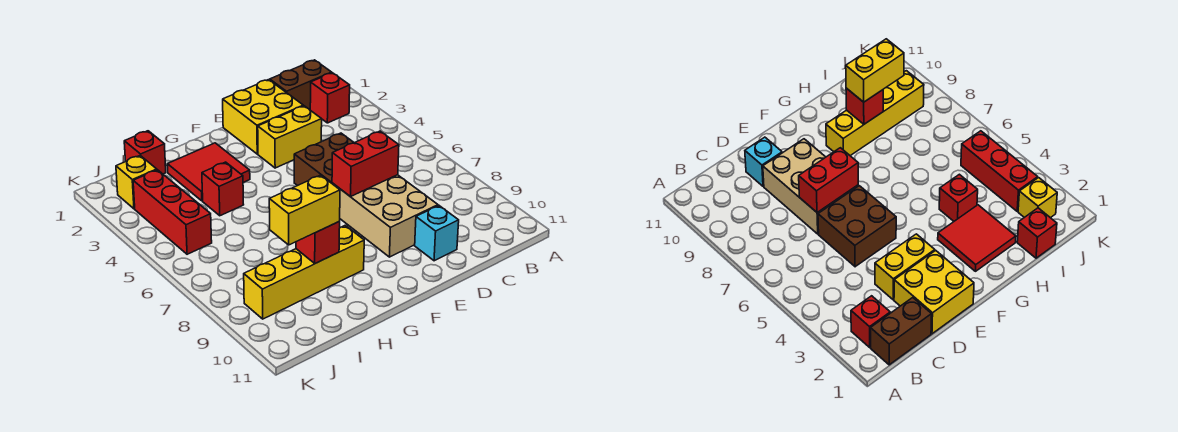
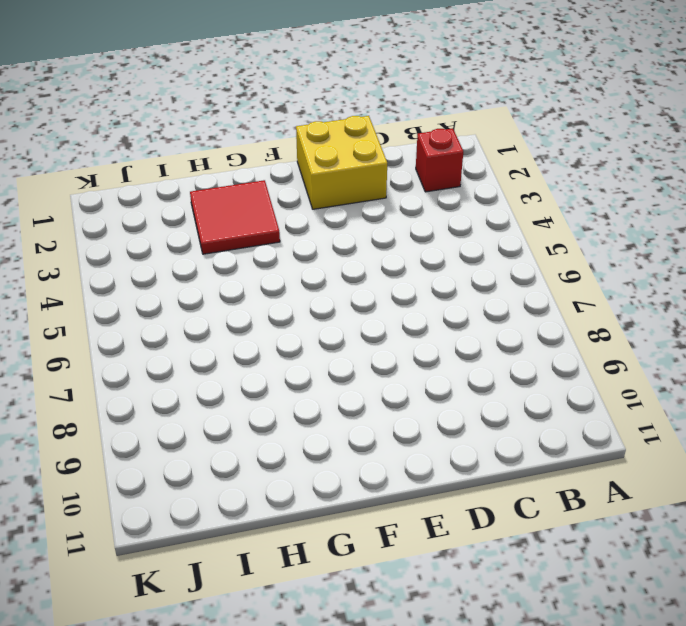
none -> brown brick B1:C1 level 1
none -> yellow brick D3:E3 level 1
none -> brown brick D5:E6 level 1

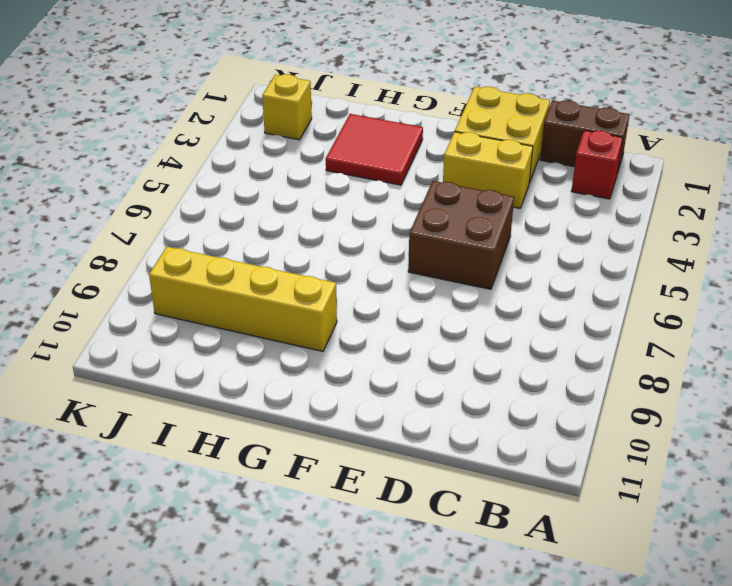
none -> tan brick D7:E9 level 1
none -> cyan brick D10 level 1
none -> red brick H4 level 1

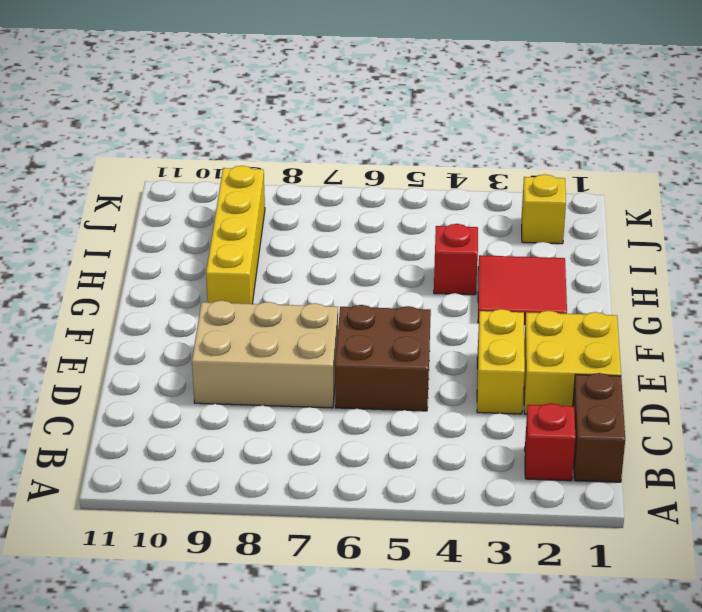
none -> cyan brick D10 level 1
none -> red brick I1 level 1
none -> red brick J3:J5 level 1

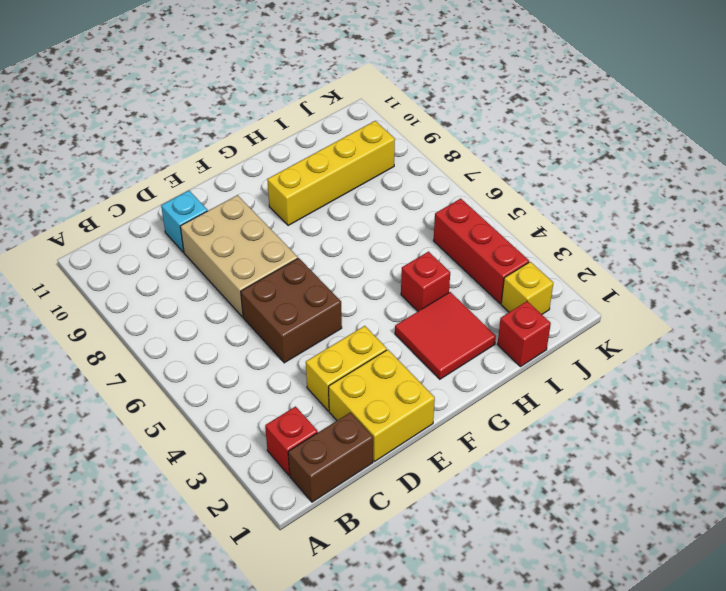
none -> red brick D7:E7 level 2
none -> red brick H9 level 2
none -> yellow brick H9:I9 level 3

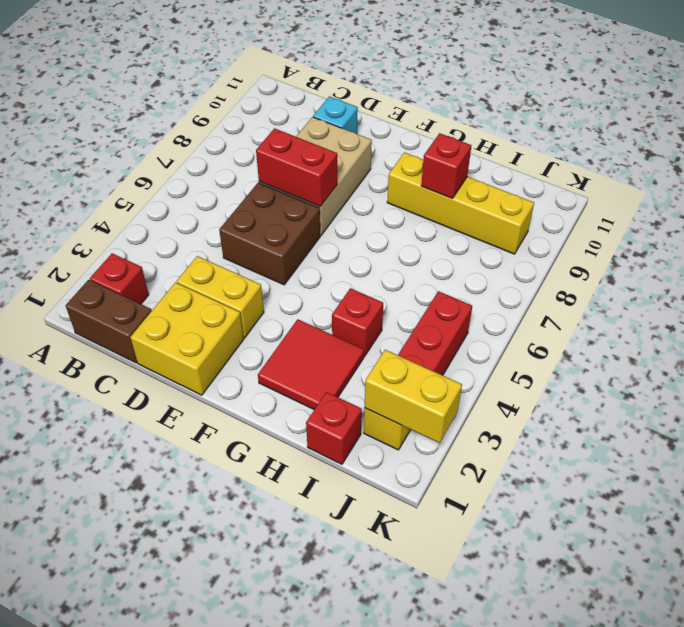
yellow brick J2:K2 level 2 -> yellow brick H9:I9 level 3

